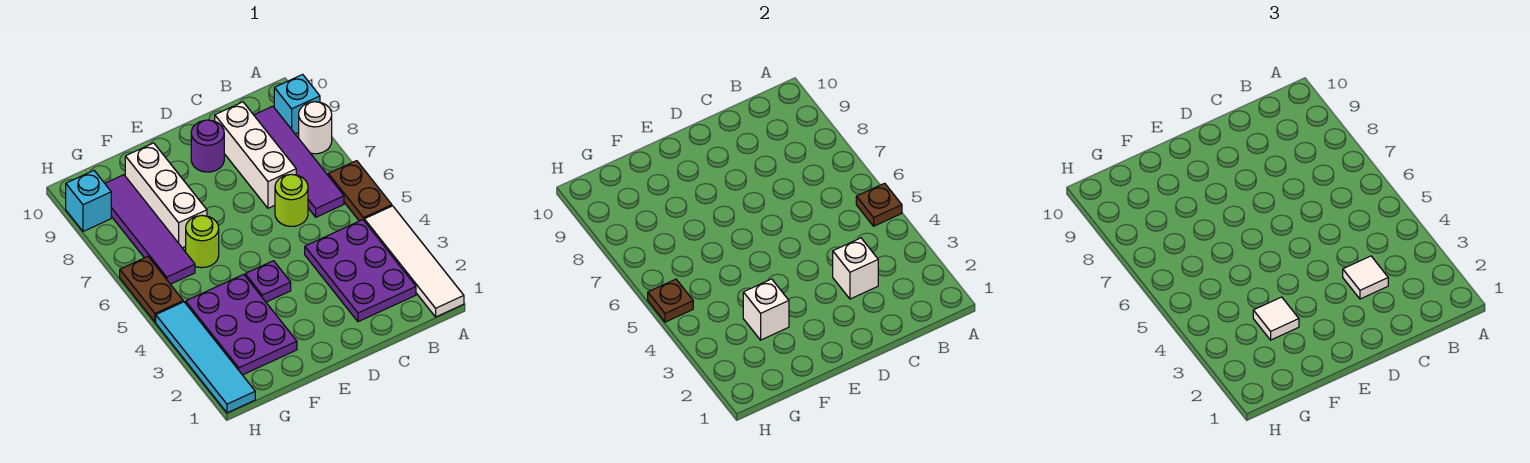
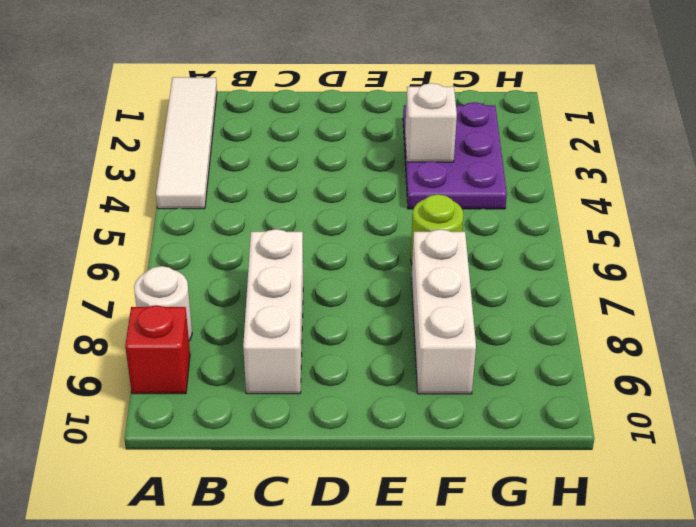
red brick A9 level 1 -> cyan brick A9 level 1
none -> brown plate A5:A6 level 1
none -> purple plate B2:C4 level 1
none -> purple tile B6:B9 level 1

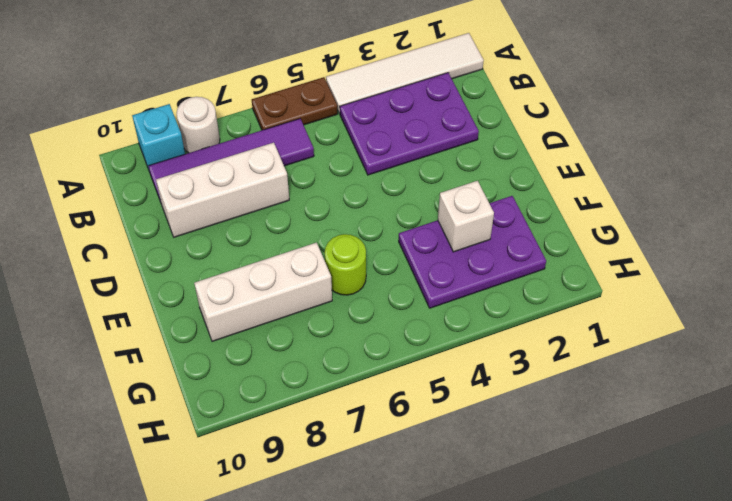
none -> lime round brick C6 level 1
none -> purple round brick D9 level 1
none -> purple plate E4 level 1

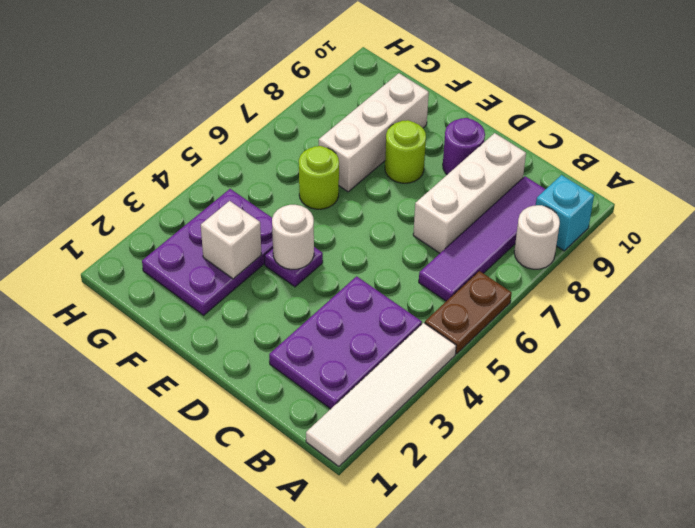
white round brick E4 level 2 -> none
lime round brick E8 level 1 -> lime round brick C6 level 1
none -> purple tile G6:G9 level 1
none -> cyan tile H1:H4 level 1
none -> brown plate H5:H6 level 1

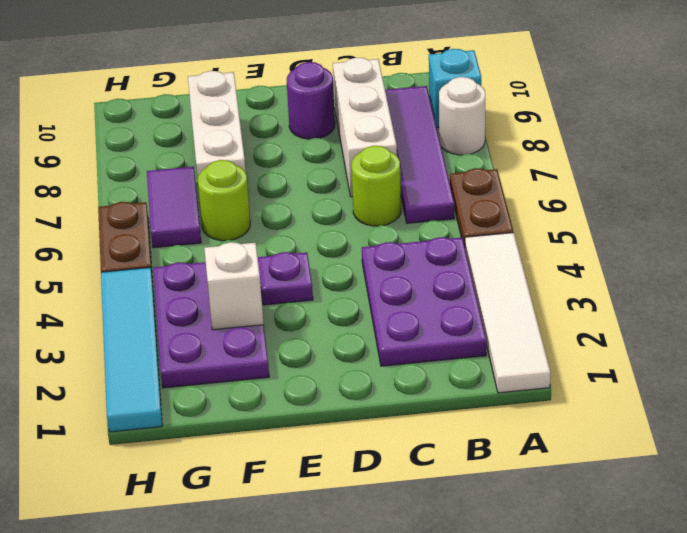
purple tile G6:G7 level 1 -> purple tile G6:G9 level 1
none -> cyan brick H9 level 1
none -> brown plate A5 level 2
none -> white brick C3 level 2

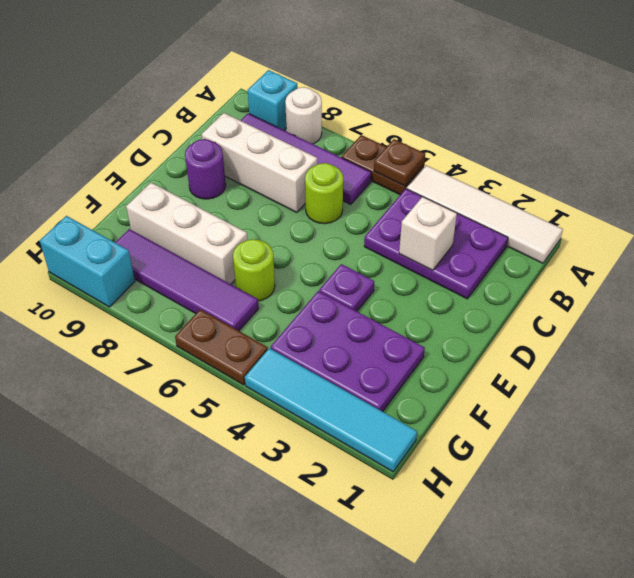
cyan brick H9:H10 level 1 -> cyan brick H9 level 1
none -> white brick F3 level 2
none -> brown plate H5 level 2
none -> white tile C3 level 3

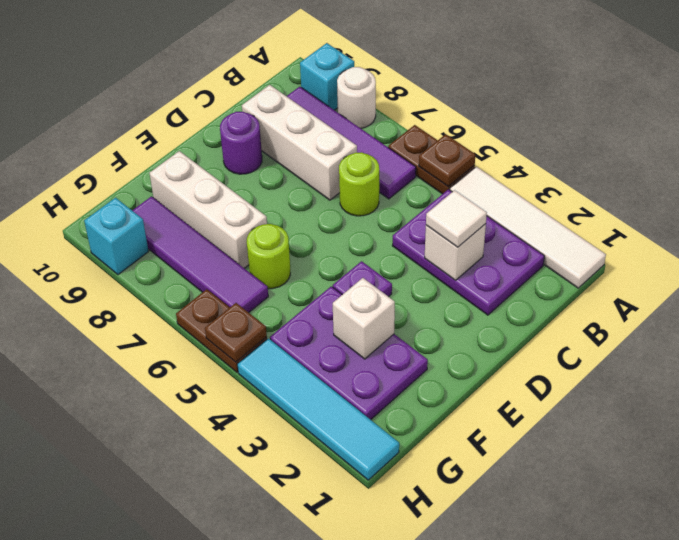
none -> white tile F3 level 3

